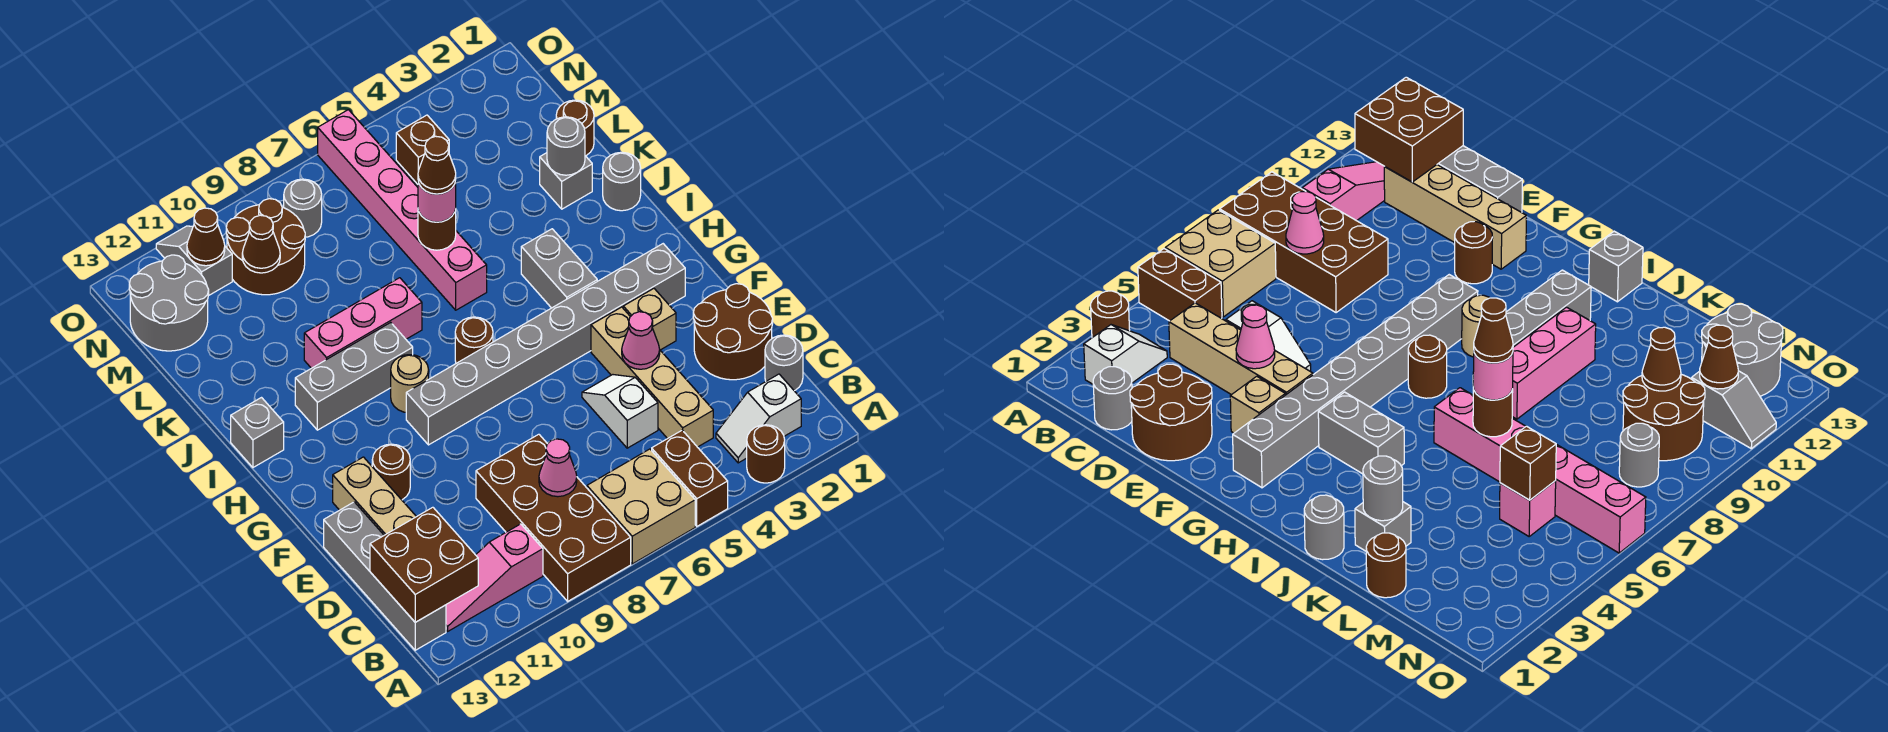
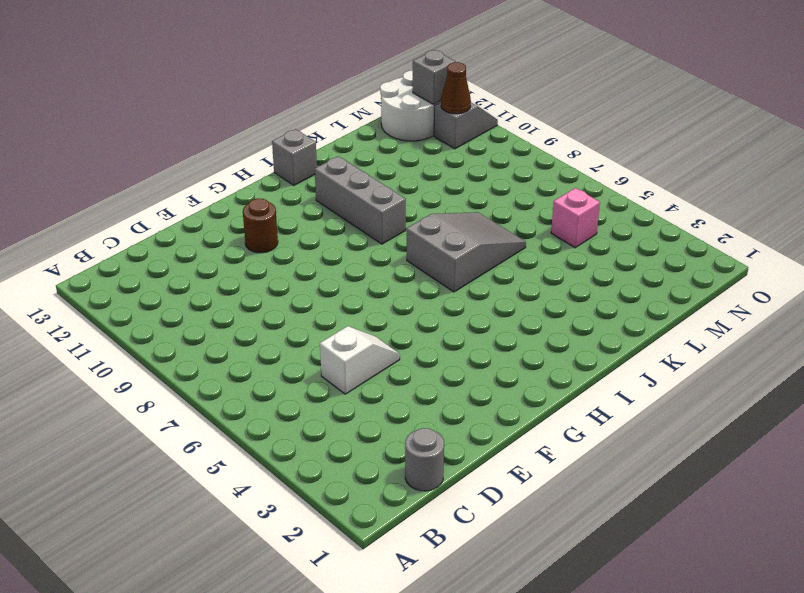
grey slope I6:K7 level 1 top I -> pink brick J6:O6 level 1
white round brick M12:N13 level 1 -> grey round brick M12:N13 level 1
grey brick N12 level 2 -> grey brick K2 level 1
none -> brown round brick A3 level 1
none -> brown brick A5:B5 level 1
none -> tan brick A6:B7 level 1
none -> brown brick A8:D9 level 1

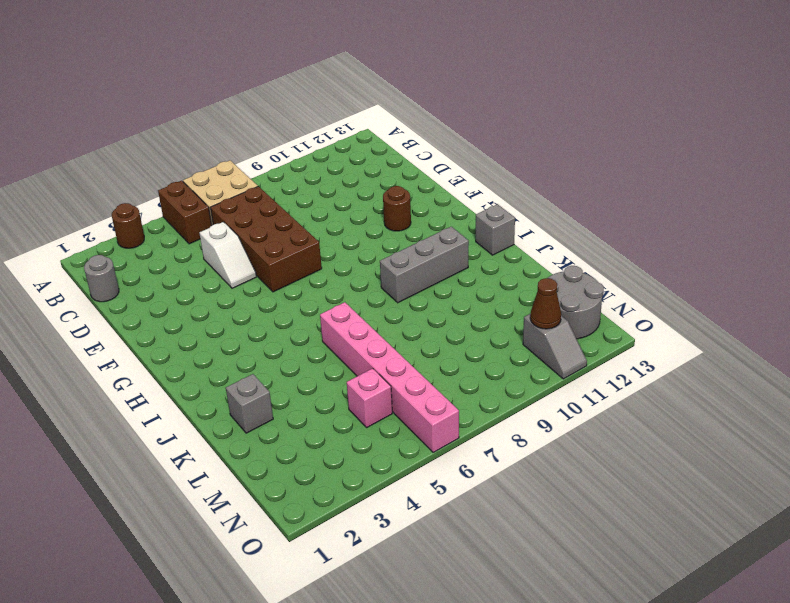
brown brick C6:F7 level 1 -> brown brick A8:D9 level 1
none -> white slope B2:B3 level 1 top 2
none -> pink slope B10:B12 level 1 top 10
none -> grey brick B13:E13 level 1
none -> tan brick C4:F4 level 1

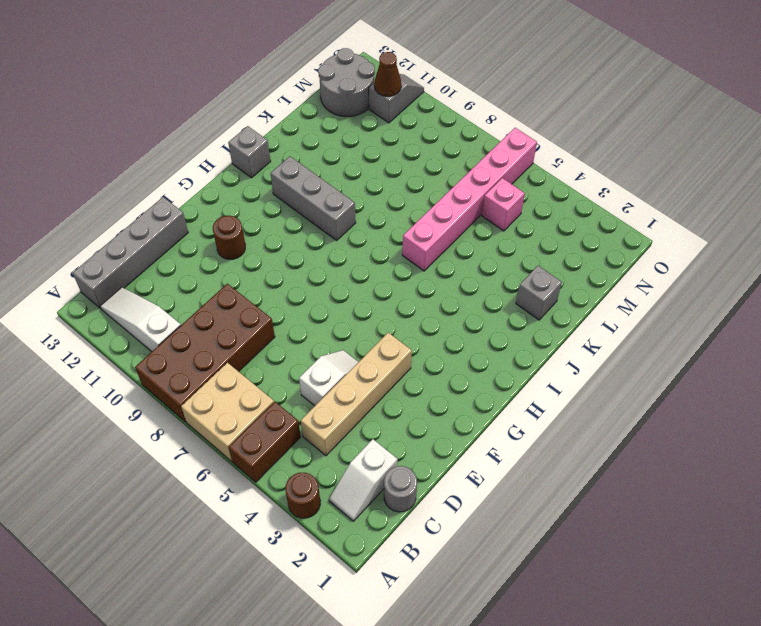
white slope B2:C2 level 1 top C -> white slope B2:B3 level 1 top 2
white slope B10:B12 level 1 top 10 -> pink slope B10:B12 level 1 top 10
none -> tan brick C12:F12 level 1
none -> brown round brick D1:E2 level 1
none -> tan brick F3 level 1
none -> grey brick G2:G9 level 1

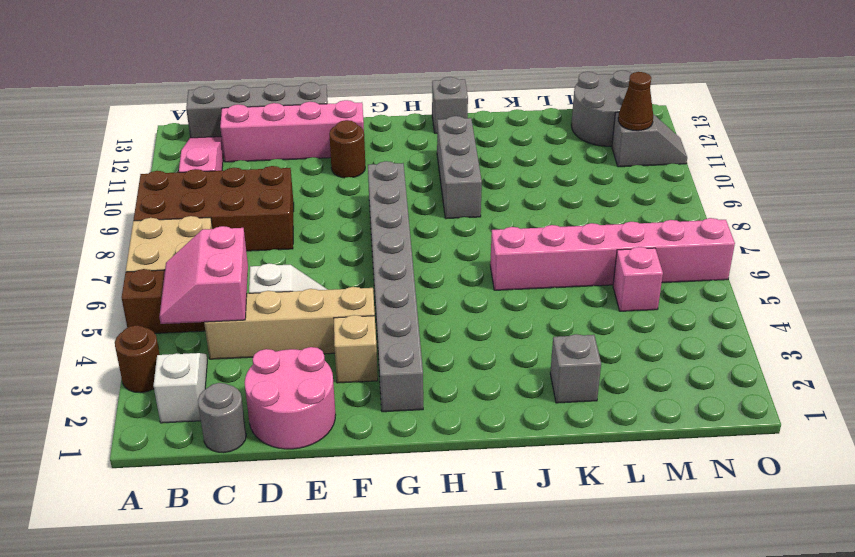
pink slope B4:C5 level 2 top C -> none
pink brick C12:F12 level 1 -> tan brick C12:F12 level 1
pink round brick D1:E2 level 1 -> brown round brick D1:E2 level 1
none -> grey brick H4:I4 level 1
none -> brown round brick H7 level 1
none -> tan round brick H9 level 1
none -> grey round brick J1 level 1

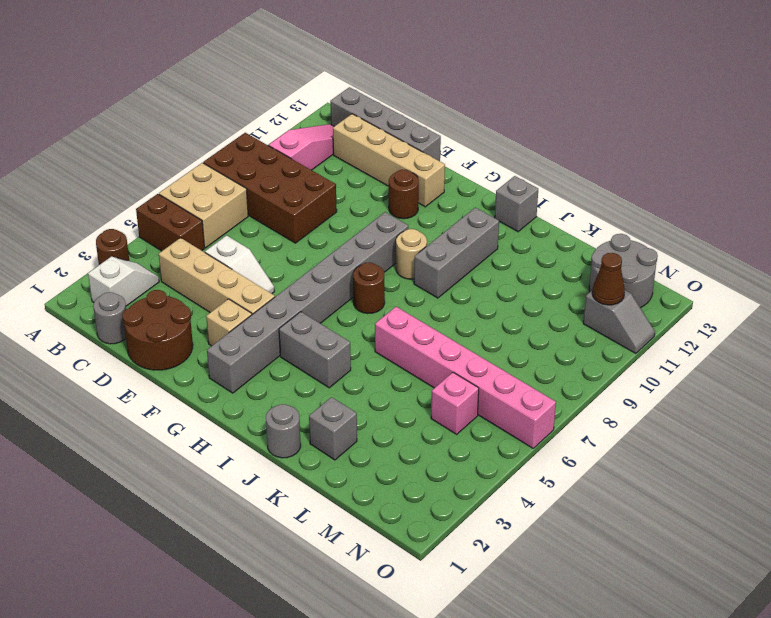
none -> pink brick J8:J10 level 1
none -> brown round brick L1 level 1
none -> brown round brick M9:N10 level 1
none -> grey round brick N8 level 1

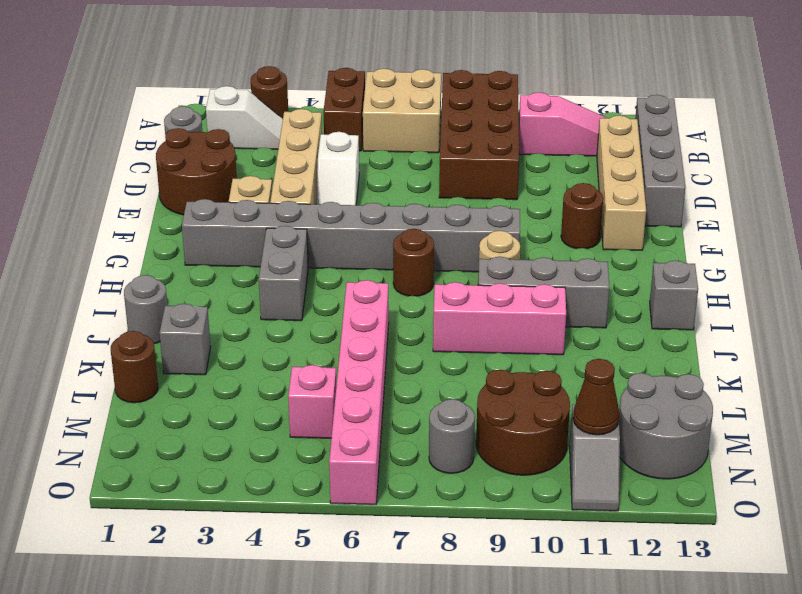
none -> brown brick B12:C13 level 2
none -> pink cone C8 level 2
none -> pink cone E4 level 2
none -> grey round brick K2 level 2

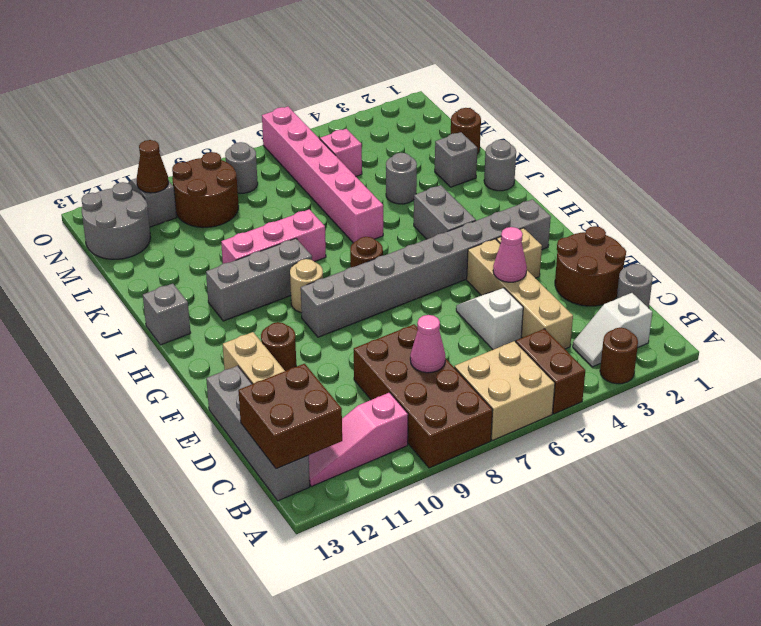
grey round brick K4 level 1 -> grey round brick K2 level 2
none -> brown round brick K6 level 2
none -> brown brick M5 level 2
none -> brown cone M10 level 2
none -> pink round brick K6 level 3

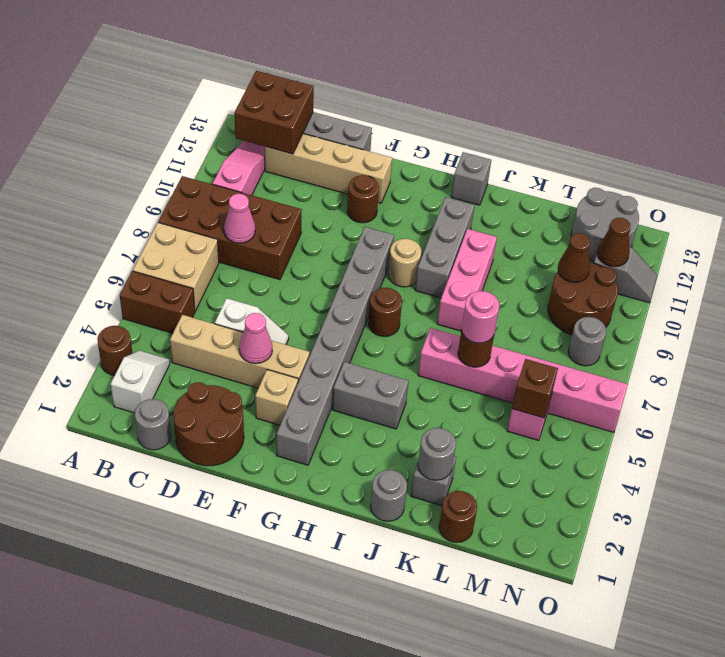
none -> brown cone K6 level 4

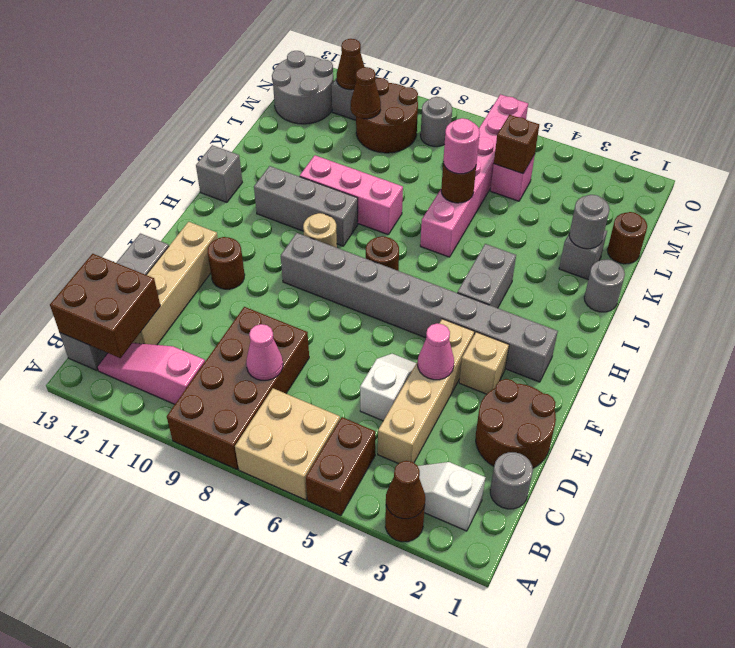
brown cone A3 level 2 -> brown cone K6 level 4

